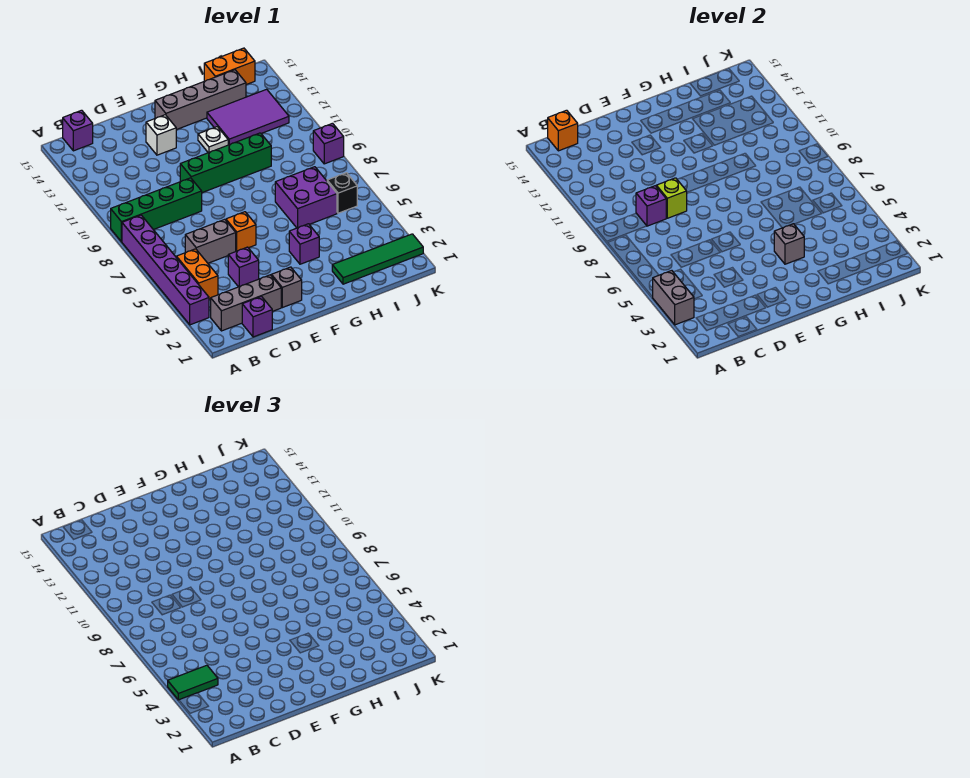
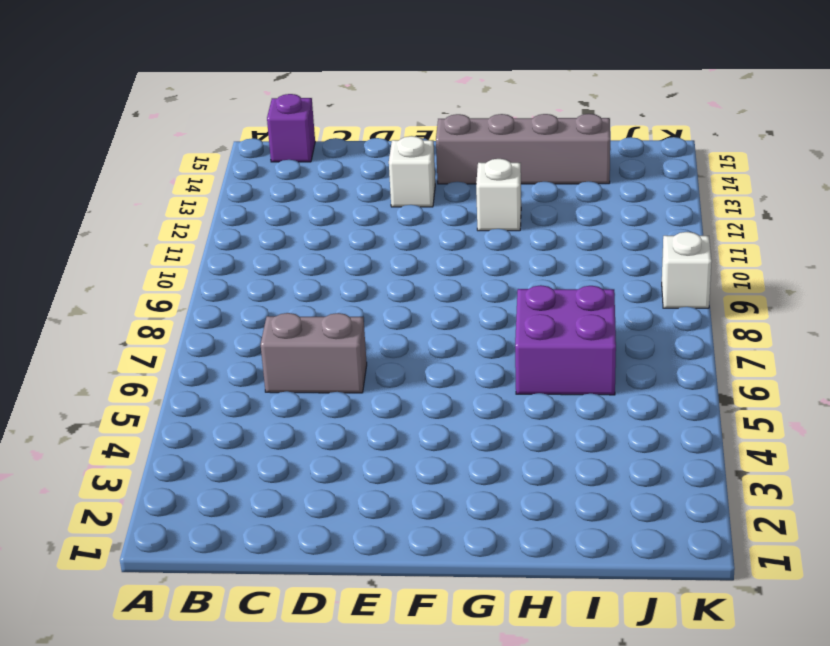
white brick G12 level 1 -> white plate G12 level 1
white brick K9 level 1 -> purple brick K9 level 1
none -> purple brick A3:A8 level 1
none -> green brick A9:D9 level 1
none -> grey brick B2:D2 level 1

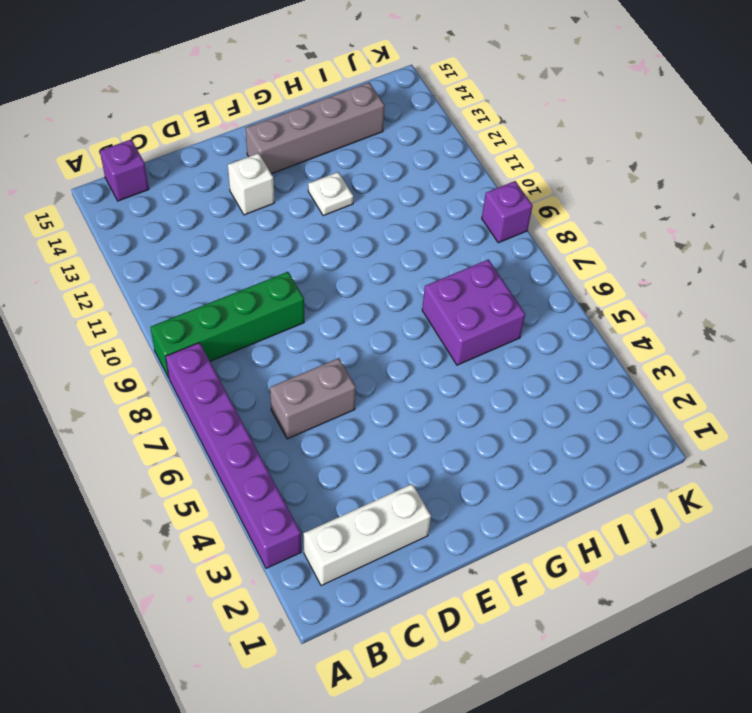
white brick B2:D2 level 1 -> grey brick B2:D2 level 1
none -> orange brick B4:B5 level 1
none -> purple brick C1 level 1
none -> purple brick D4 level 1

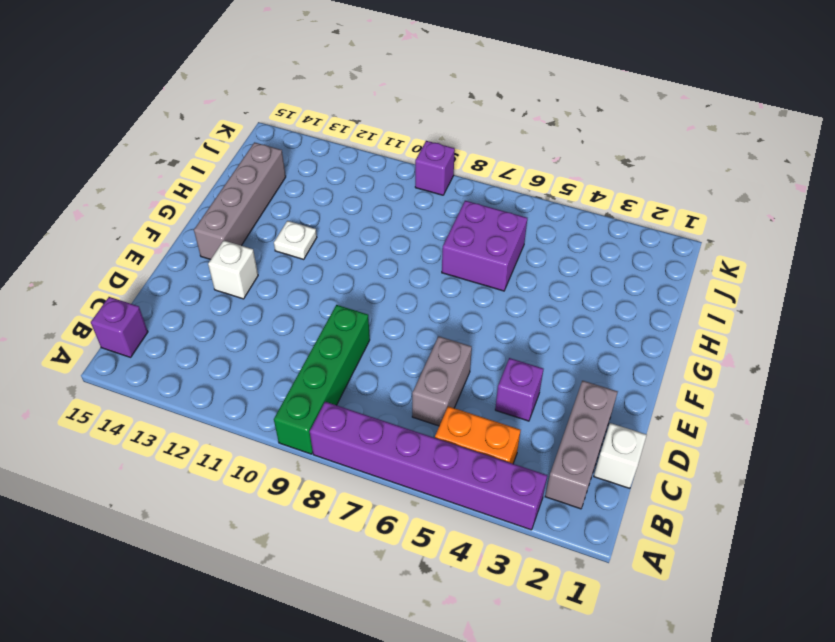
white brick C1 level 1 -> purple brick C1 level 1
none -> grey brick E2 level 1
none -> orange brick E6 level 1
none -> green brick E10:H10 level 1

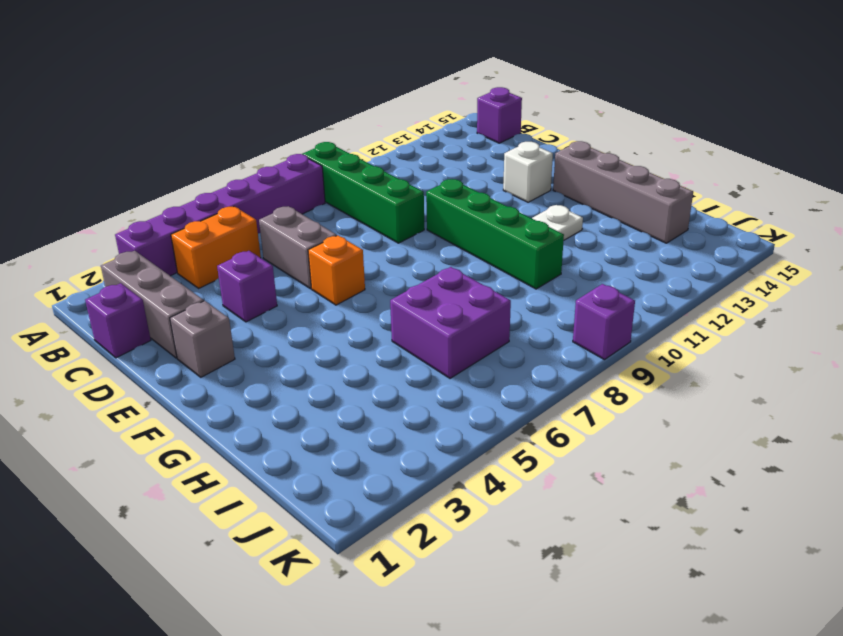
none -> purple brick G4 level 1
none -> green tile H2:K2 level 1
none -> purple tile H12:J13 level 1

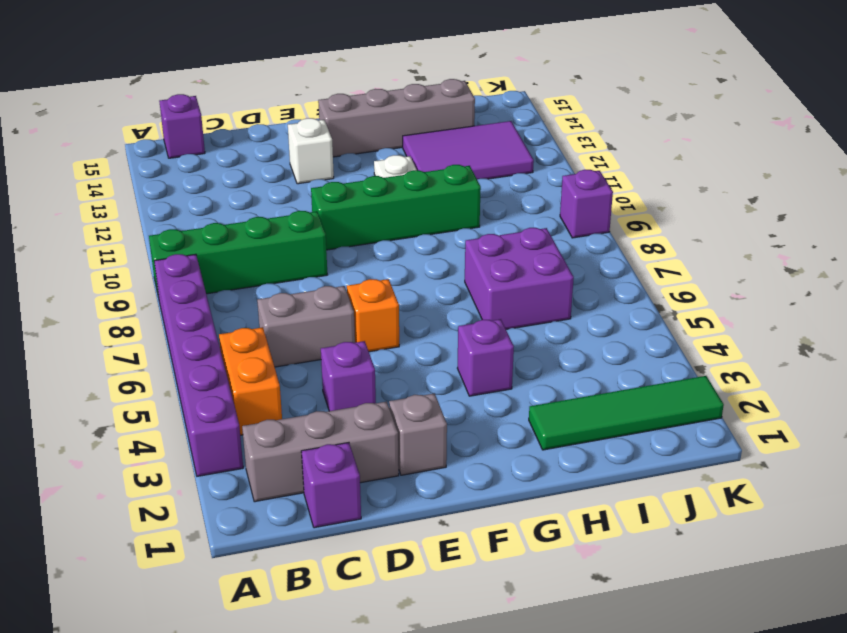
none -> orange brick I15:J15 level 1
none -> black brick J6 level 1
none -> grey brick A3:A4 level 2

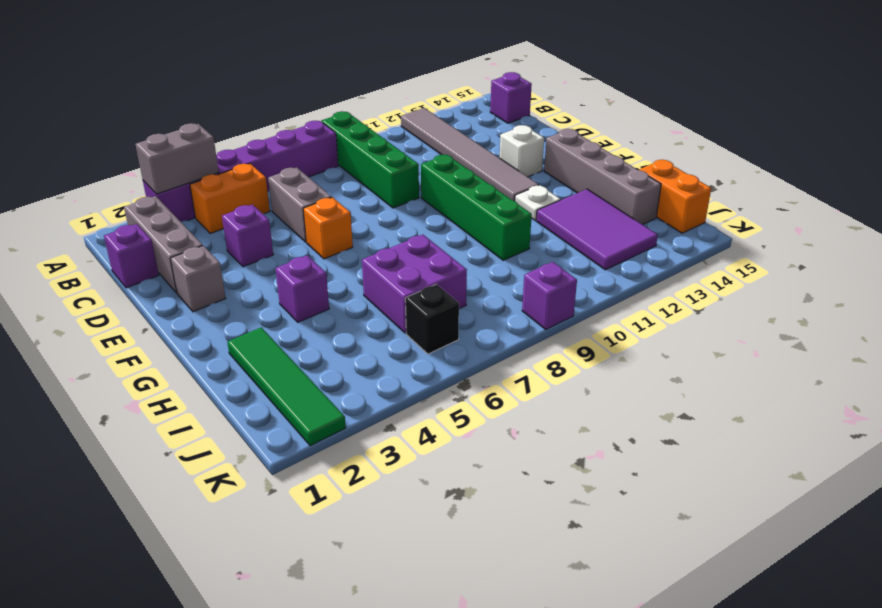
grey tile A12:F12 level 1 -> none
none -> orange brick B15 level 2
none -> purple brick C9 level 2
none -> lime brick D9 level 2

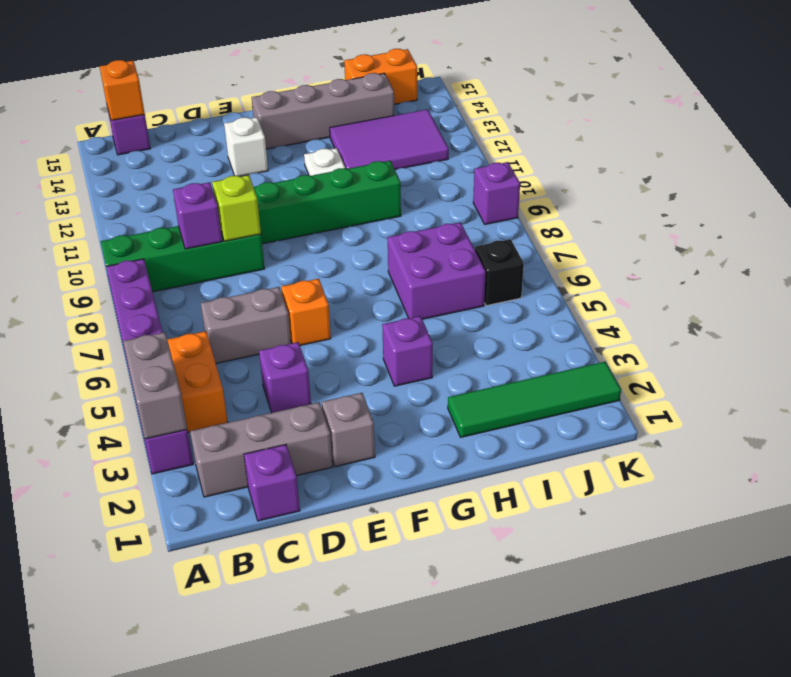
none -> grey brick G4 level 2
none -> green tile A4:B4 level 3

